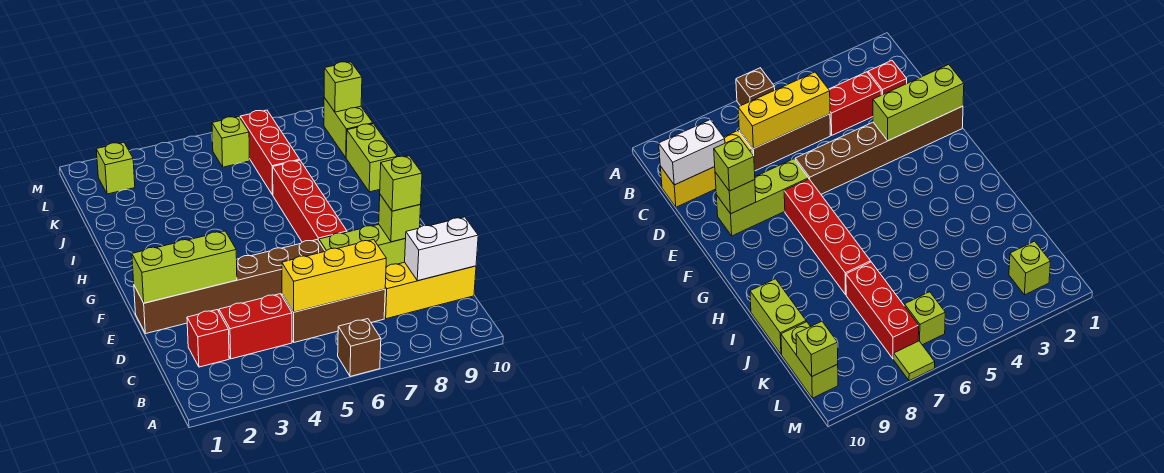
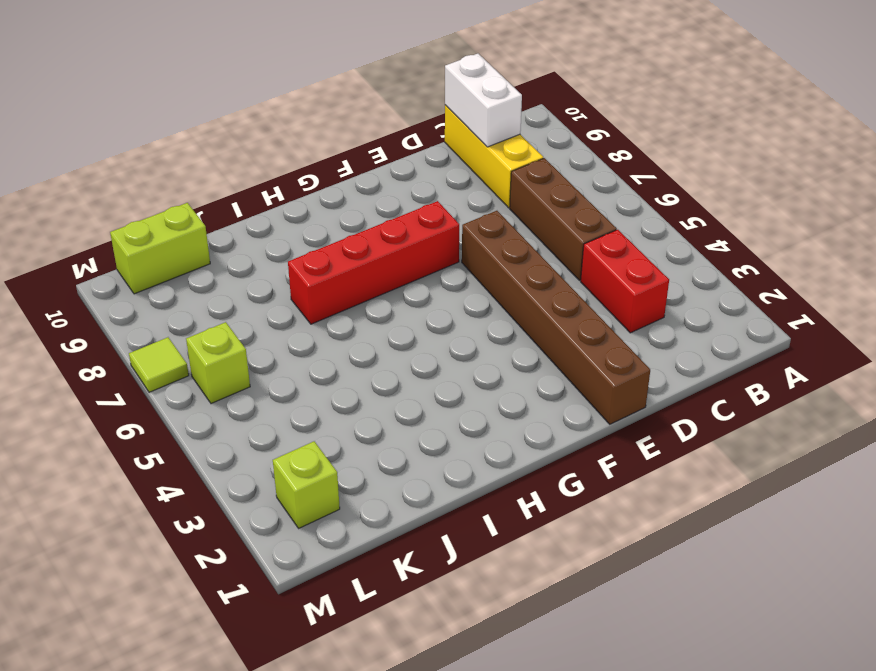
none -> brown brick A6 level 1
none -> red brick C2 level 1
none -> lime brick E7:E9 level 1

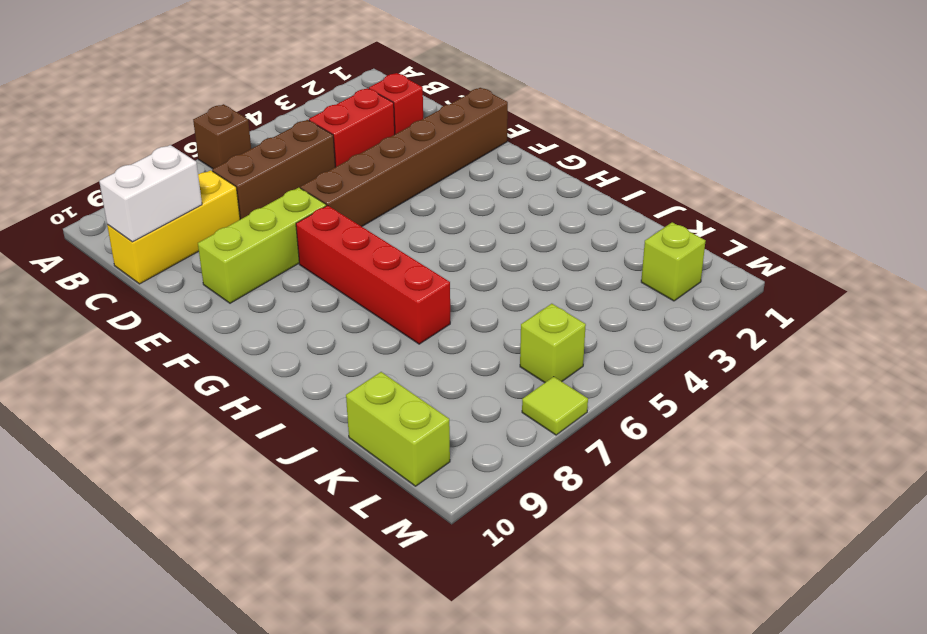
none -> lime brick I10:J10 level 1
none -> red brick J7:L7 level 1
none -> yellow brick C5:C7 level 2

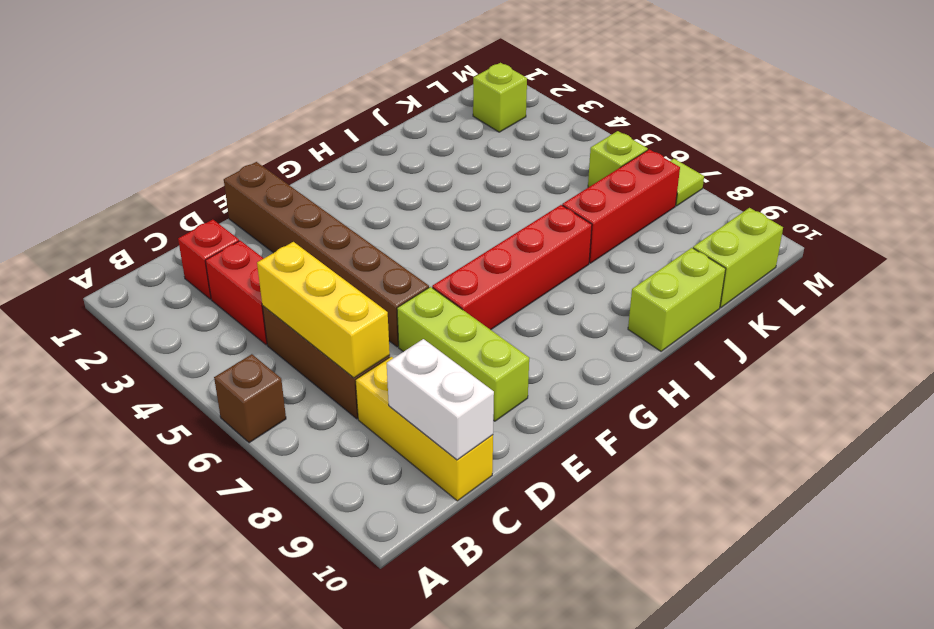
none -> lime brick E1:E3 level 2
none -> lime brick E9 level 2
none -> lime brick L10 level 2

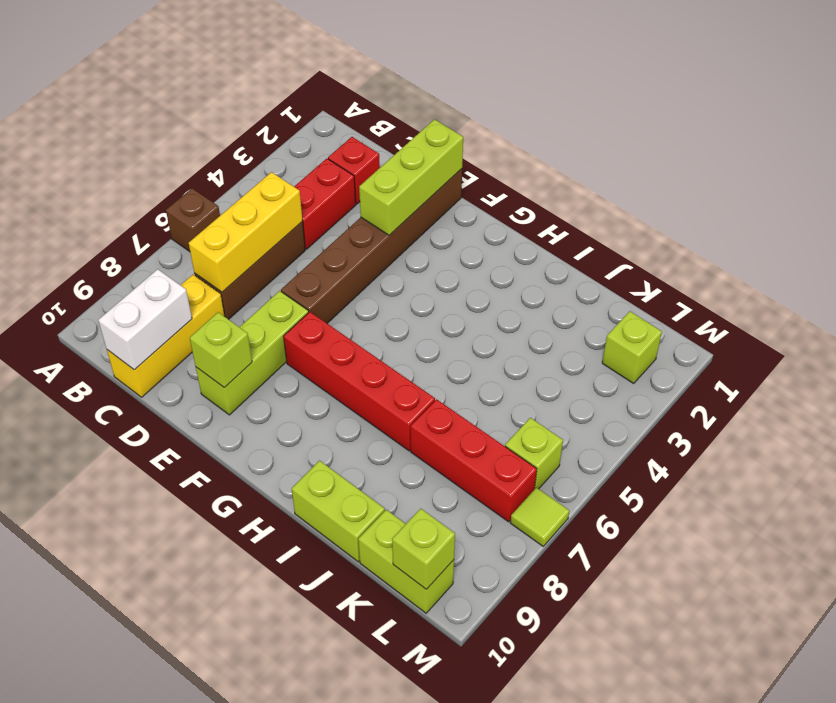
none -> lime brick E9 level 3

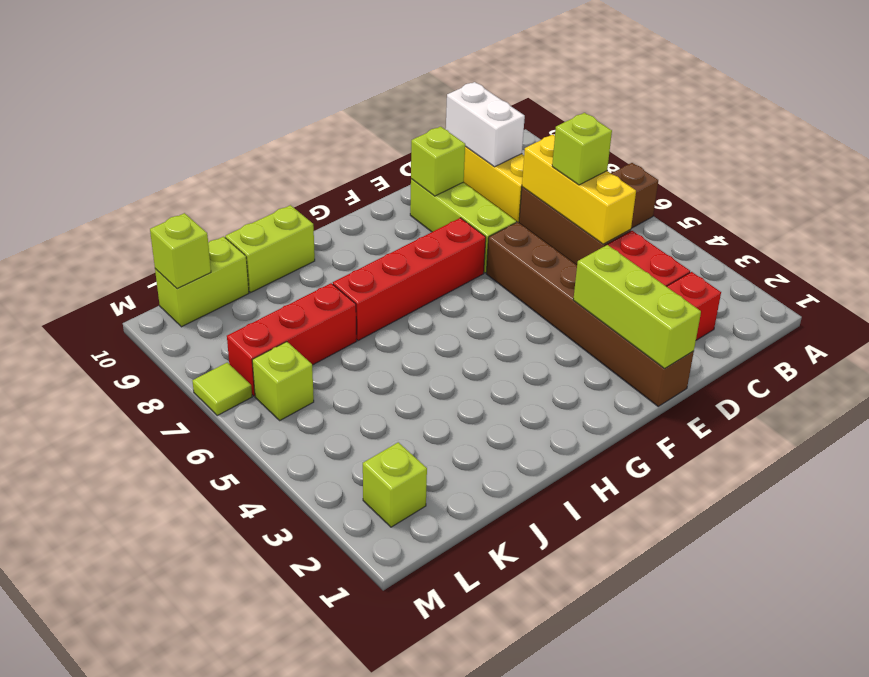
lime brick C6 level 3 -> lime brick E9 level 3

